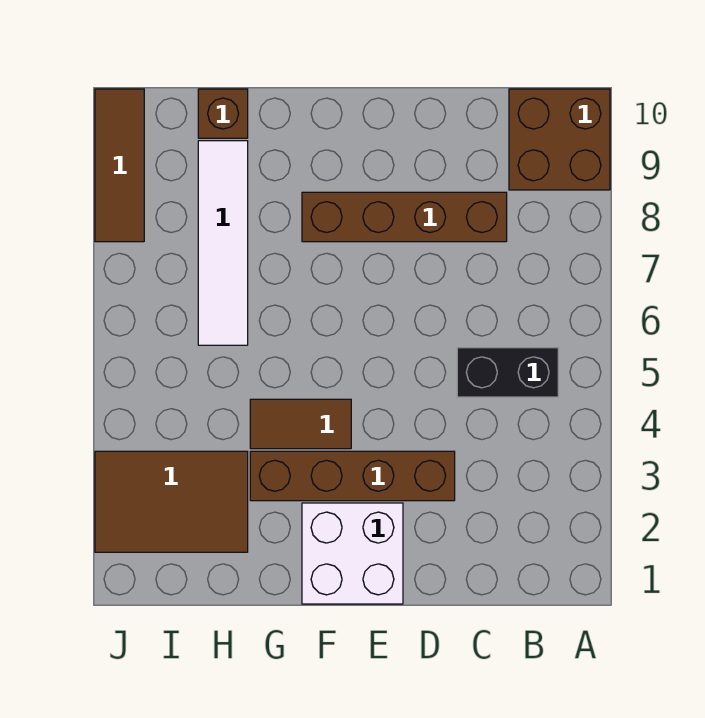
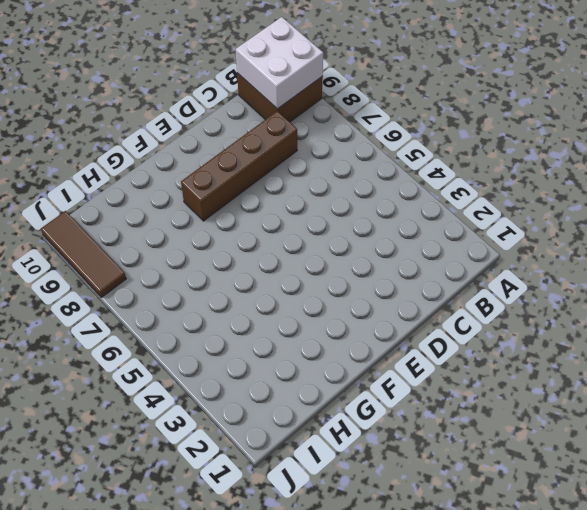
white brick A9:B10 level 2 -> white brick E1:F2 level 1
none -> black brick B5:C5 level 1
none -> brown brick D3:G3 level 1

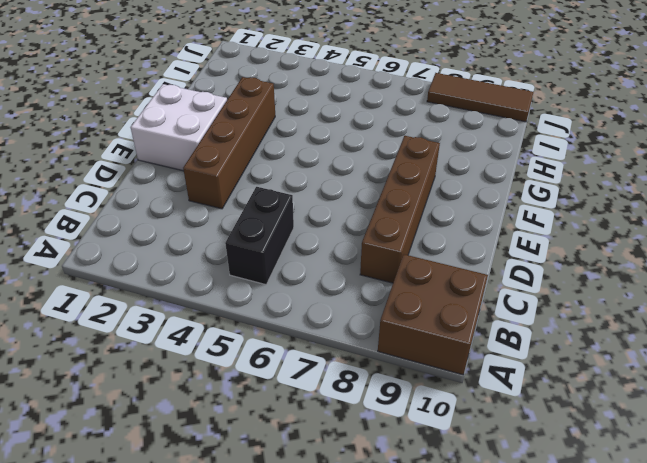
none -> brown tile F4:G4 level 1
none -> brown tile H2:J3 level 1

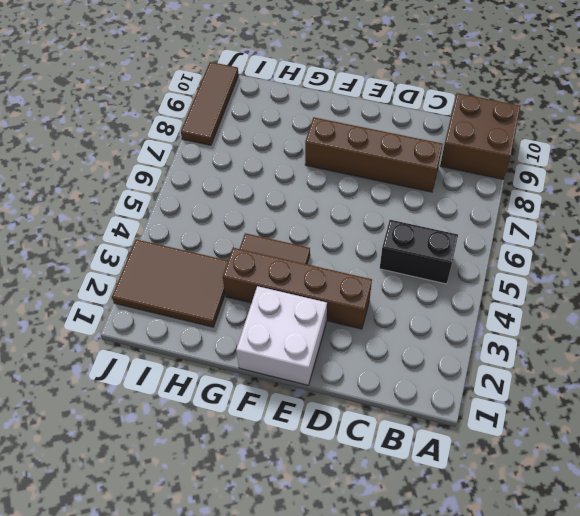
none -> white tile H6:H9 level 1
none -> brown brick H10 level 1

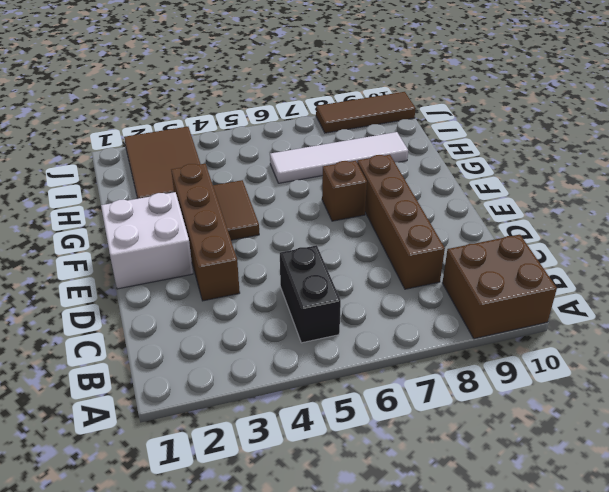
brown brick F7 level 1 -> brown brick H10 level 1

